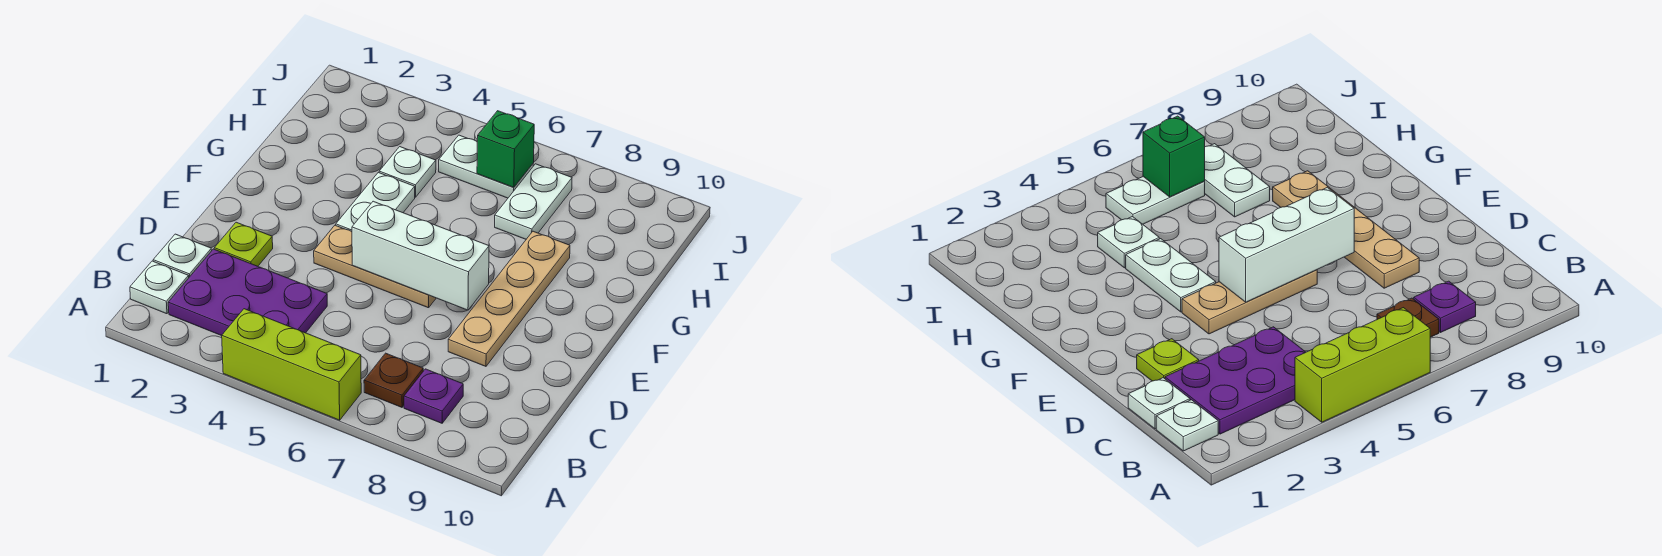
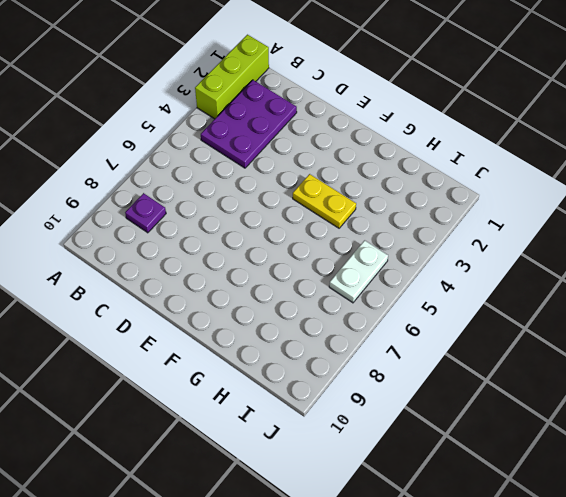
lime brick A1:A3 level 1 -> lime brick A4:A6 level 1
yellow plate F4:G4 level 1 -> white plate F4:G4 level 1
none -> white plate B1 level 1
none -> brown plate B7 level 1
none -> white plate C1 level 1

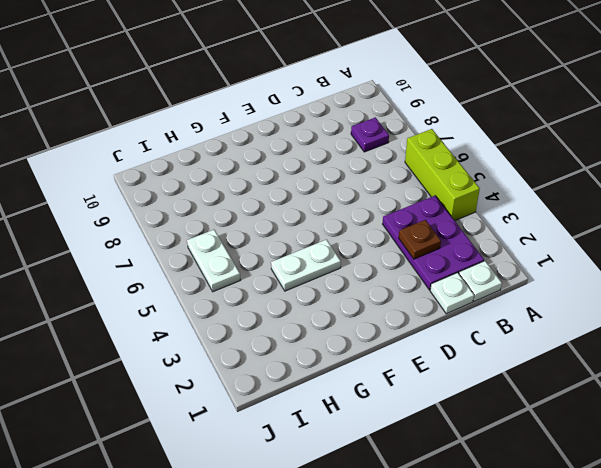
brown plate C3 level 2 -> brown plate B7 level 1
none -> lime plate D2 level 1
none -> tan plate D8:G8 level 1
none -> tan plate E4:E6 level 1

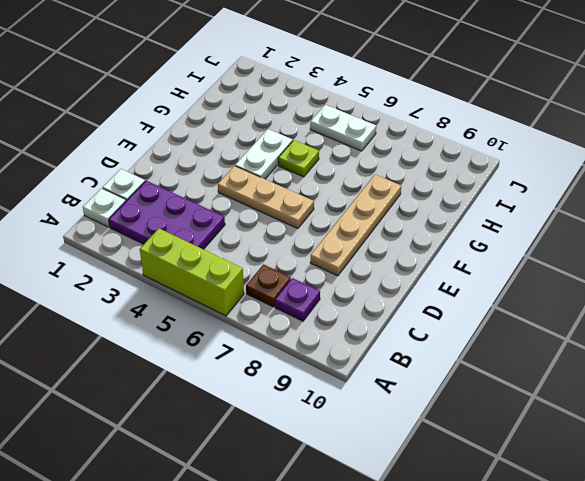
lime plate G5 level 1 -> lime plate D2 level 1
none -> white plate H4 level 1
none -> white plate H7:I7 level 1
none -> white brick E5:E7 level 2

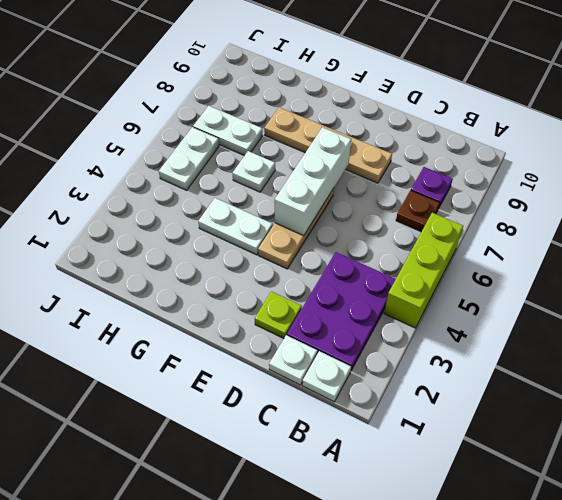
white plate G6 level 1 -> white plate H4 level 1
none -> green brick I6 level 2

